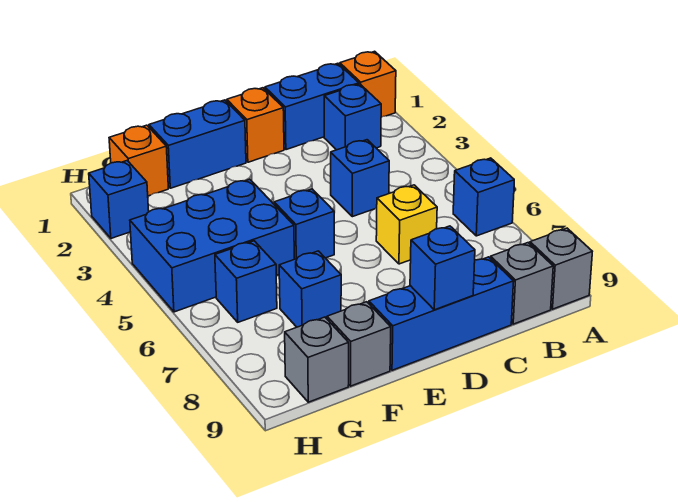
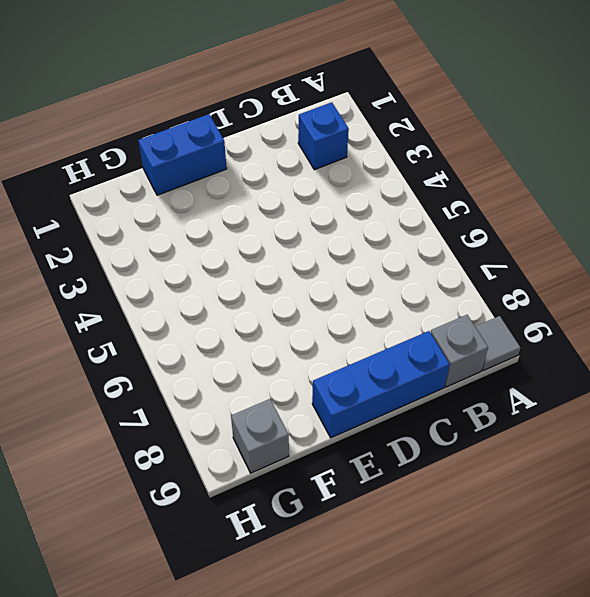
grey tile A9 level 1 -> grey brick A9 level 1
none -> orange brick A1 level 1
none -> blue brick A6 level 1
none -> blue brick B1:C1 level 1

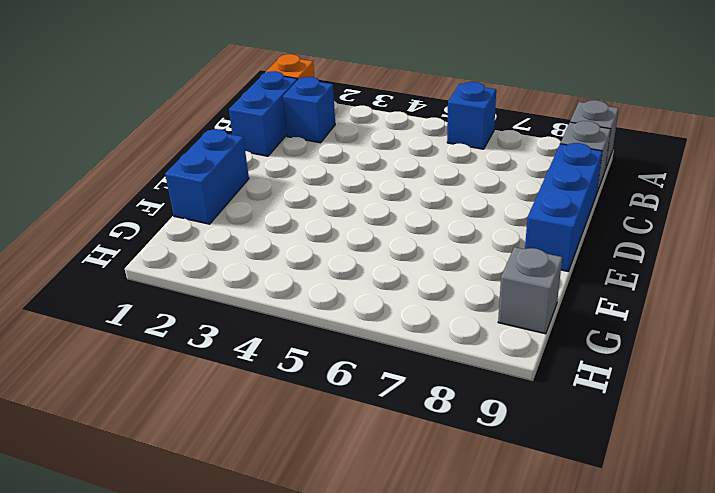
none -> blue brick C4 level 1
none -> yellow brick C6 level 1
none -> orange brick D1 level 1

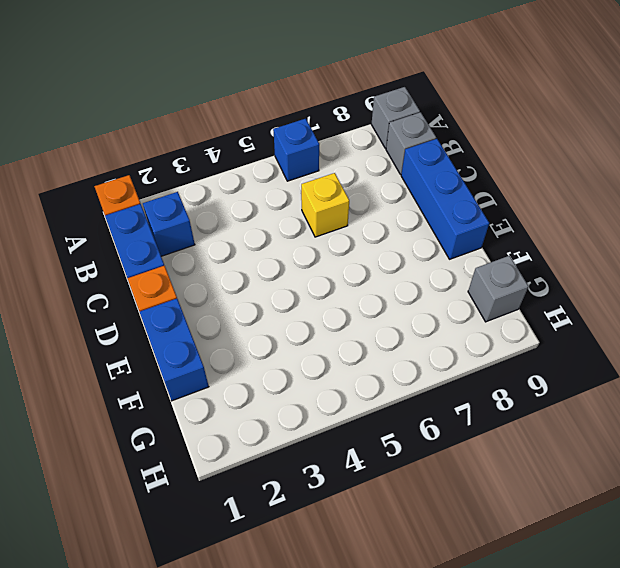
none -> blue brick C4 level 1
none -> blue brick E5 level 1
none -> blue brick F4:H5 level 1

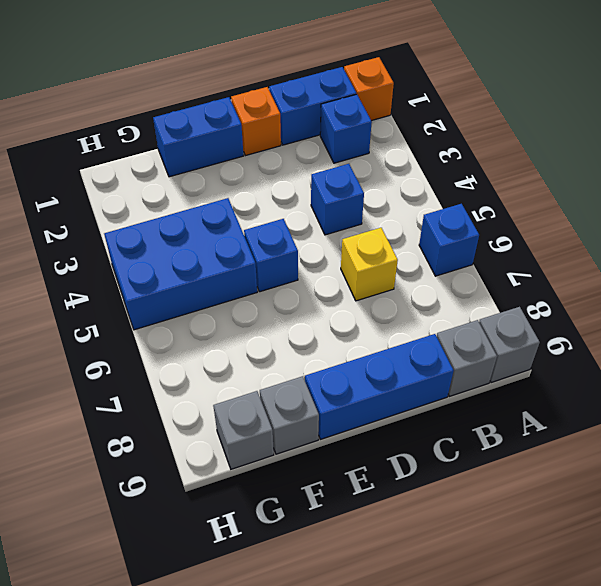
none -> blue brick F7 level 1
none -> orange brick G1 level 1
none -> blue brick G6 level 1

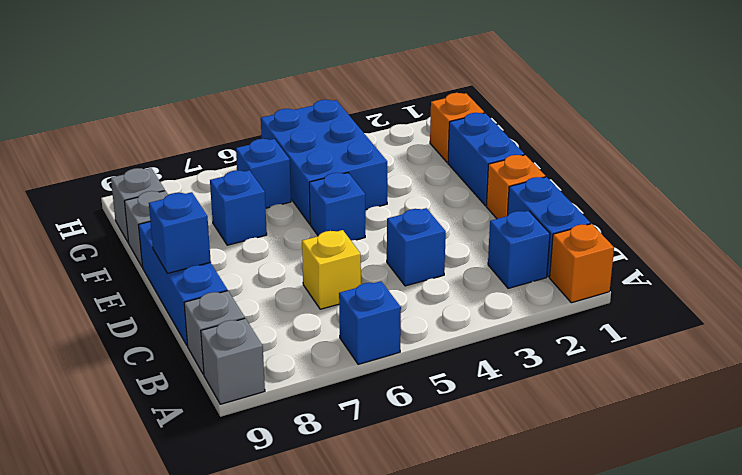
none -> blue brick H2 level 1

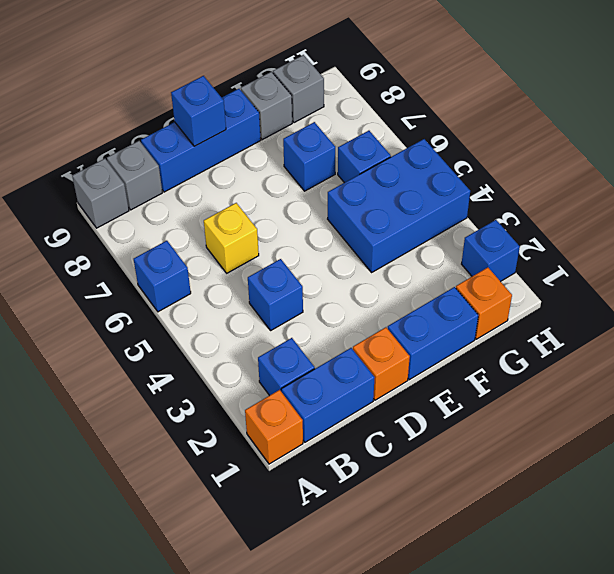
none -> blue brick E5 level 1

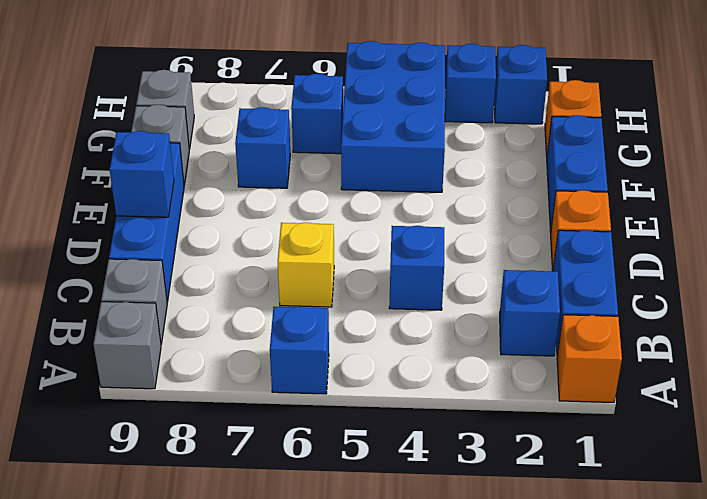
blue brick H3 level 1 -> blue brick E5 level 1

